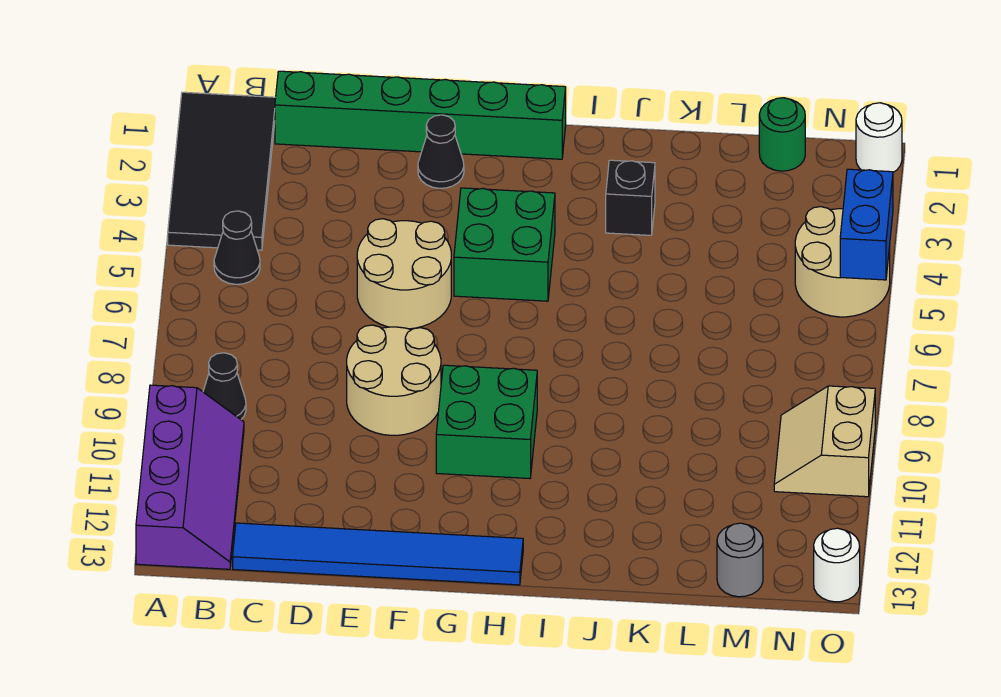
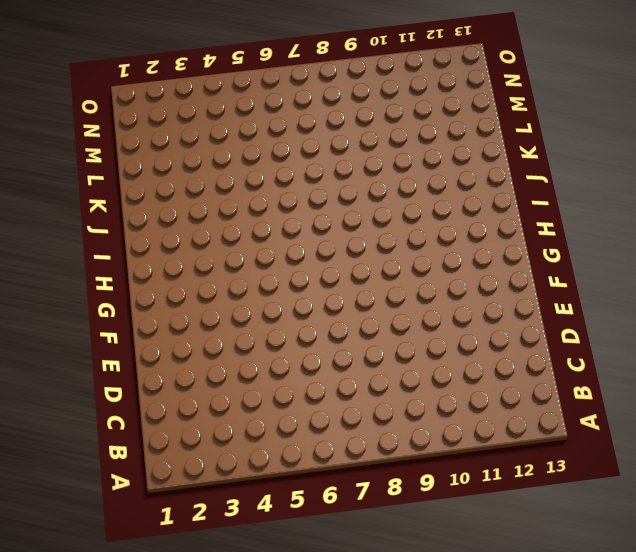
none -> black tile A1:B4 level 1
none -> purple slope A10:B13 level 1 top A
none -> black cone B5 level 1

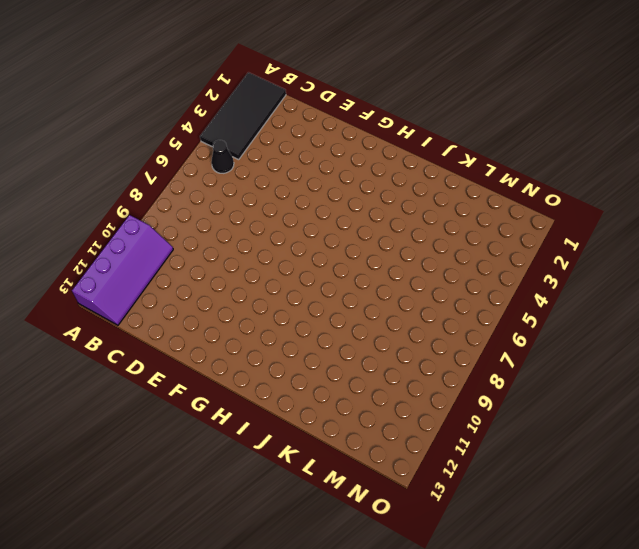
none -> black cone B9 level 1
none -> green brick C1:H1 level 1
none -> blue tile C13:H13 level 1

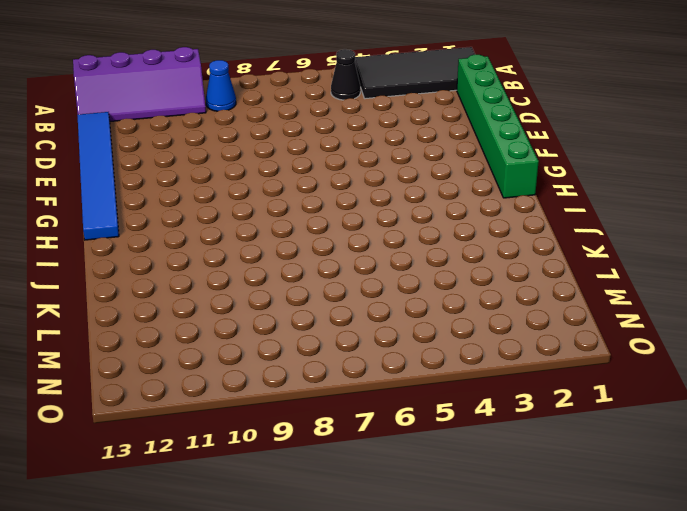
blue cone B9 level 1 -> black cone B9 level 1
none -> tan round brick E5:F6 level 1
none -> tan round brick E8:F9 level 1
none -> black cone F2 level 1

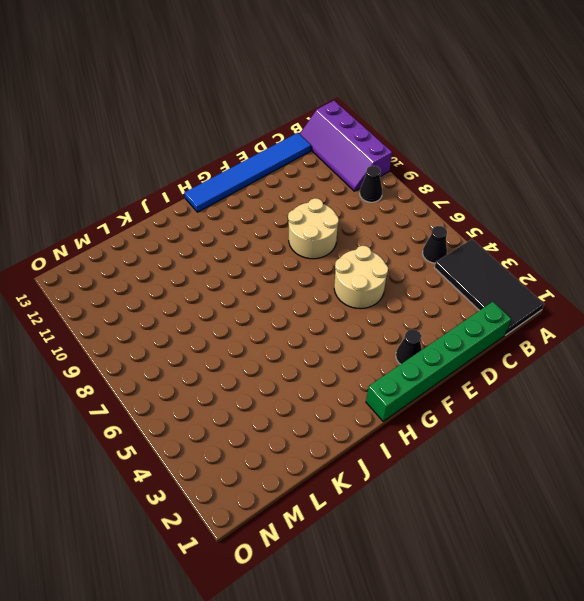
none -> green brick G4:H5 level 1
none -> green brick G9:H10 level 1
none -> black brick J3 level 1

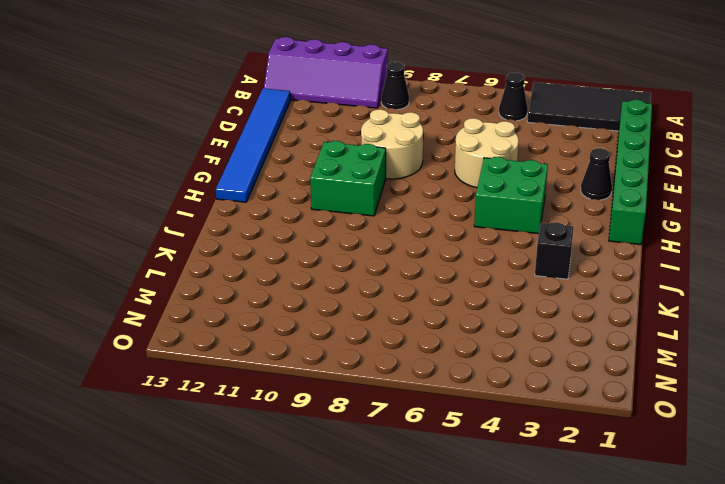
none -> green round brick M1 level 1
none -> grey round brick M13 level 1
none -> tan round brick N4:O5 level 1

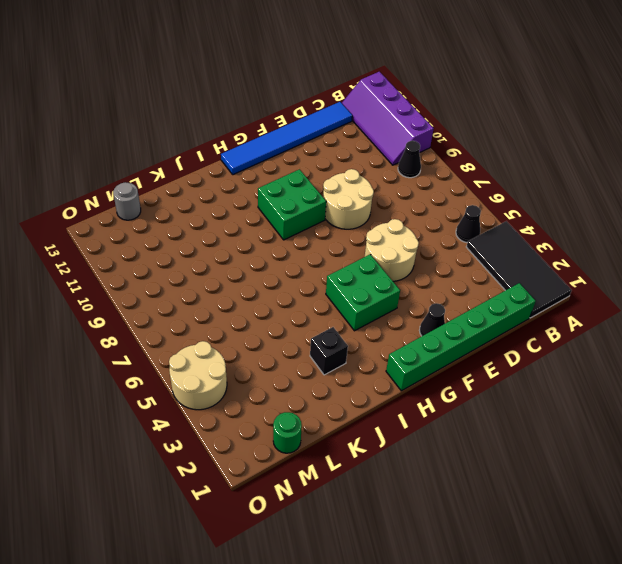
none -> tan slope N9:O10 level 1 top O
none -> white round brick O1 level 1
none -> white round brick O13 level 1

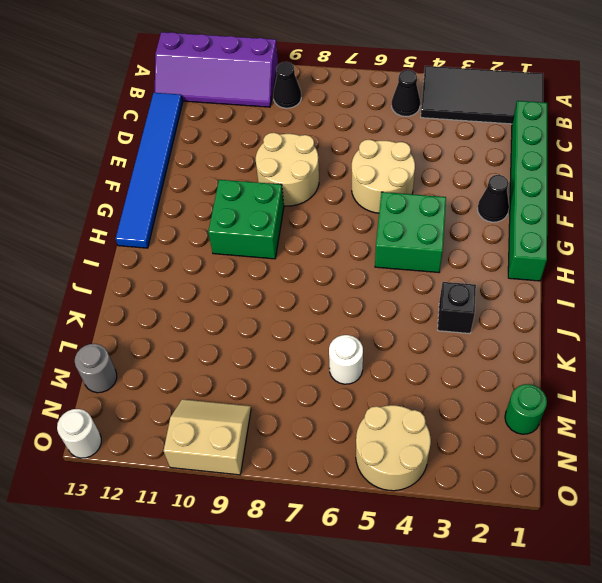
white round brick L6 level 1 -> white round brick O1 level 1
none -> blue brick O4:O5 level 2

